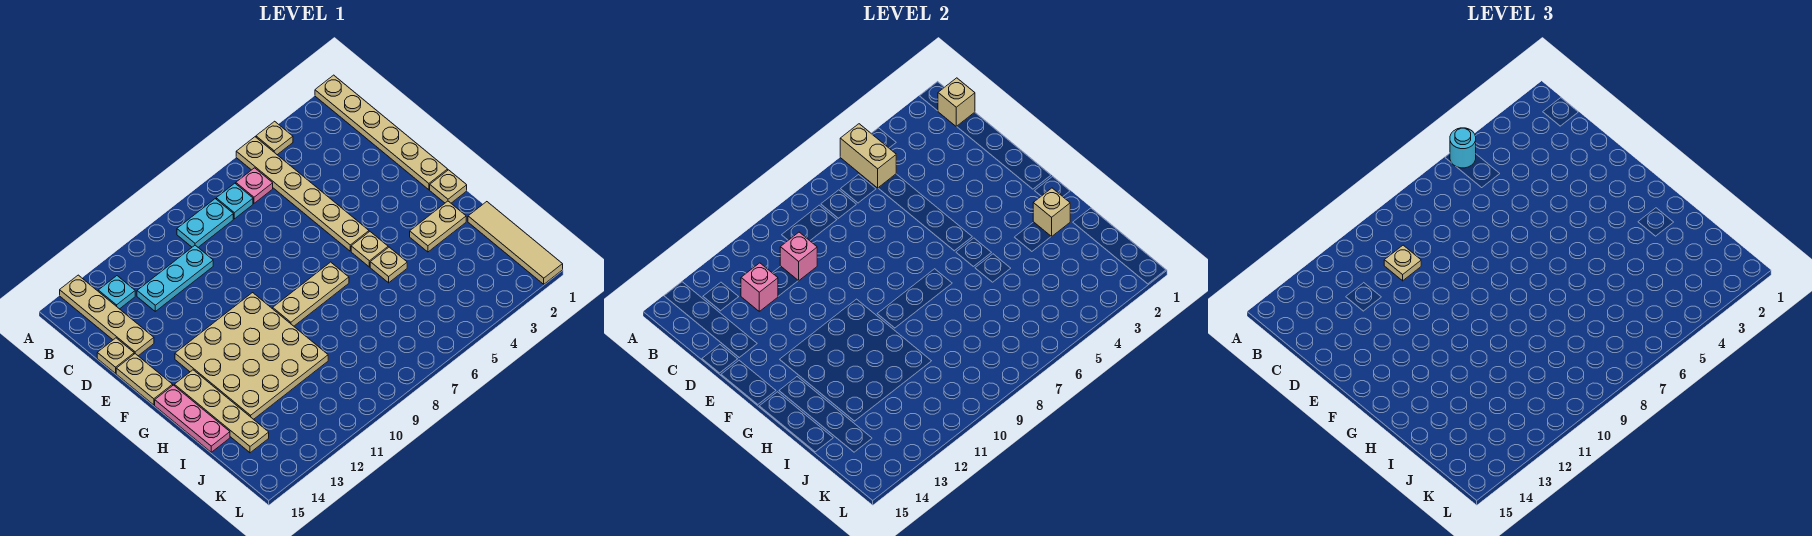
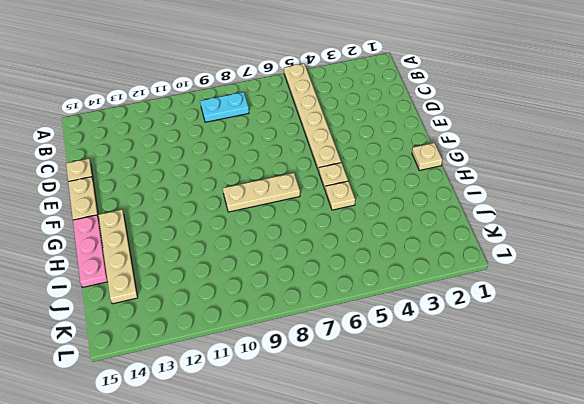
none -> tan plate A1:F1 level 1
none -> tan plate A4 level 1
none -> tan plate A14:D14 level 1

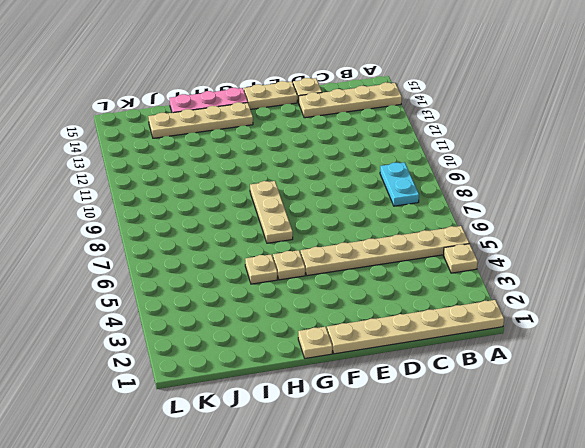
none -> pink plate B6 level 1
none -> cyan plate B7 level 1
none -> cyan plate B13 level 1

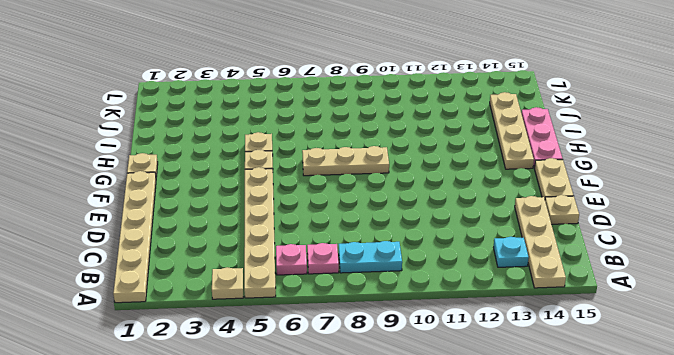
pink plate B7 level 1 -> cyan plate B7 level 1
none -> cyan plate C10:C12 level 1
none -> tan plate F10:I13 level 1
none -> tan plate H2:H3 level 1

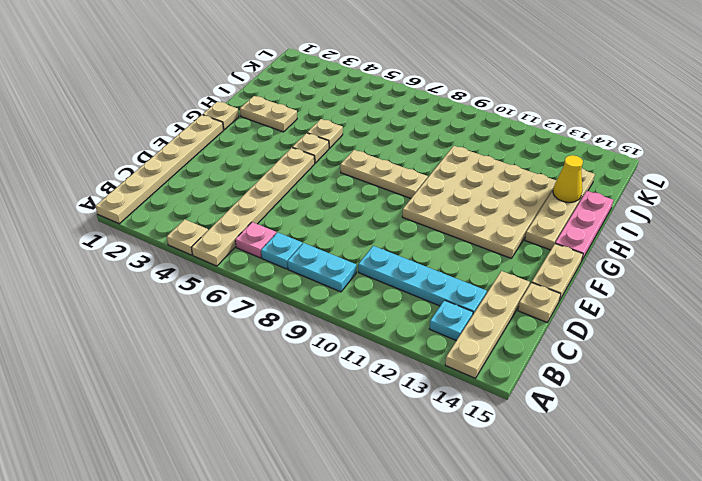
cyan plate C10:C13 level 1 -> cyan plate C10:C12 level 1
yellow cone I14 level 2 -> none
none -> tan tile I1:L1 level 1
none -> tan brick A5:B5 level 2
none -> tan brick B1 level 2

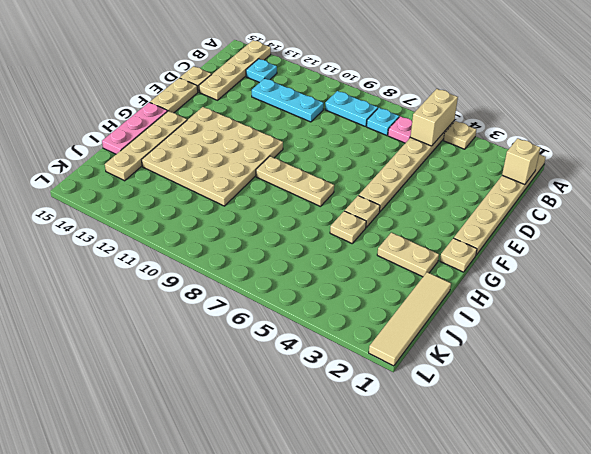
none -> pink brick C10 level 2
none -> pink brick C12 level 2
none -> tan brick H2 level 2

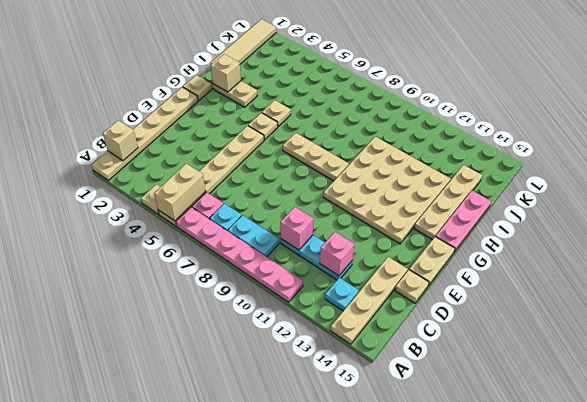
pink plate A6:A11 level 1 -> none
none -> cyan round brick A5 level 3
none -> tan plate C10 level 3

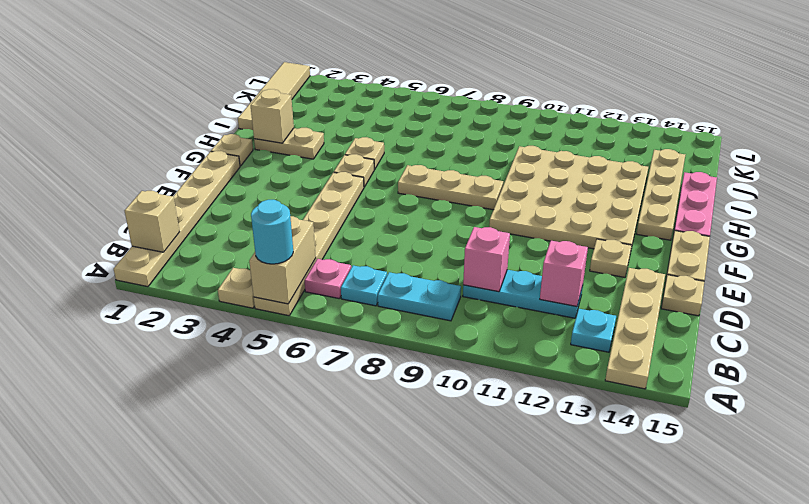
tan plate E13 level 1 -> tan plate C10 level 3

